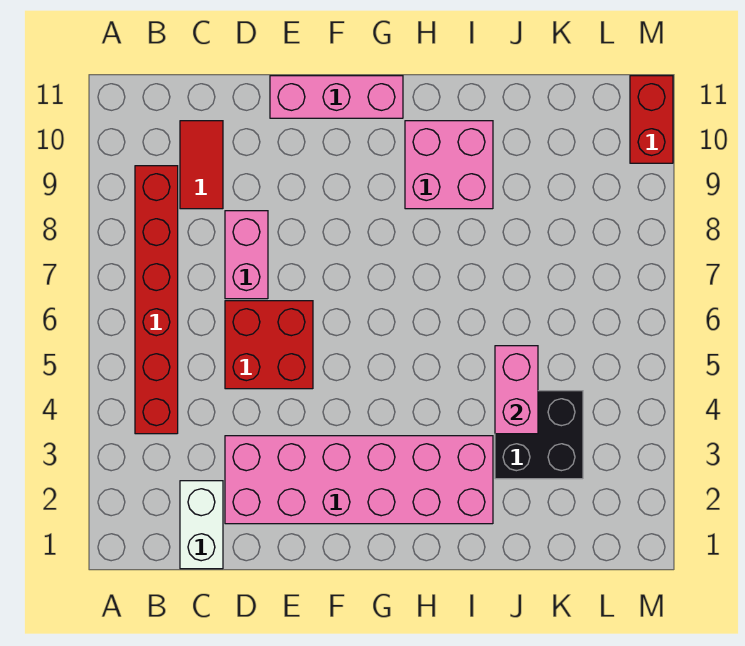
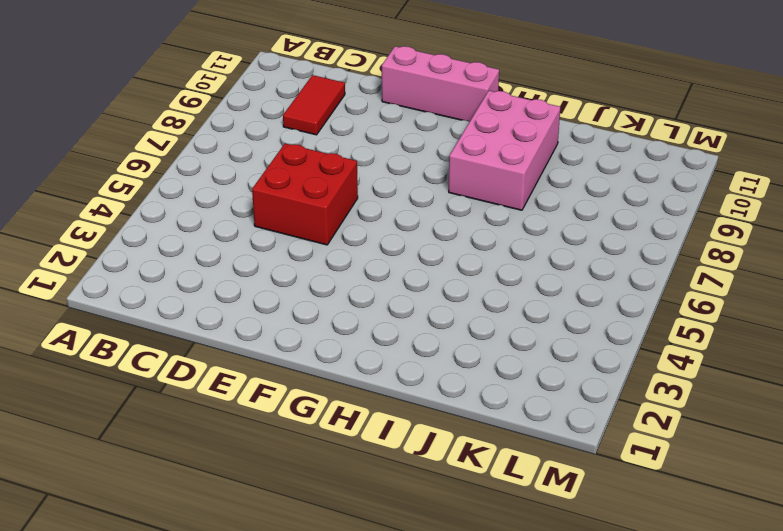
pink brick H8:I10 level 1 -> pink brick H9:I10 level 1
none -> red brick B4:B9 level 1
none -> white brick C1:C2 level 1

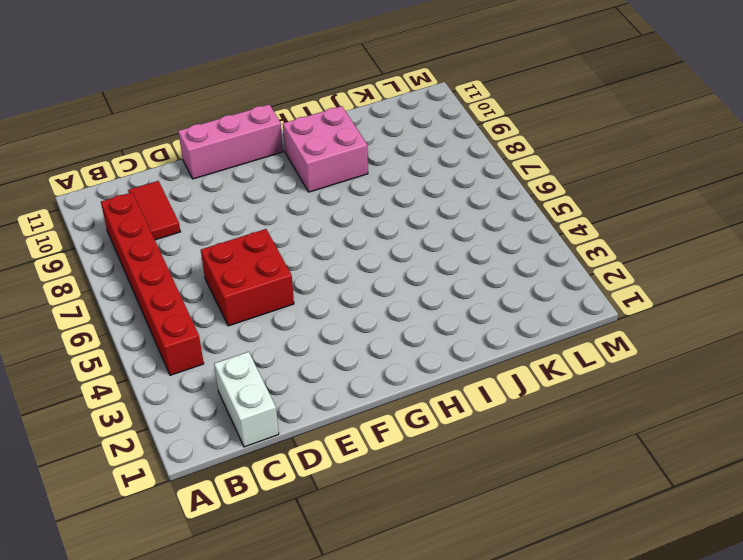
none -> pink brick D2:I3 level 1
none -> pink brick D7:D8 level 1

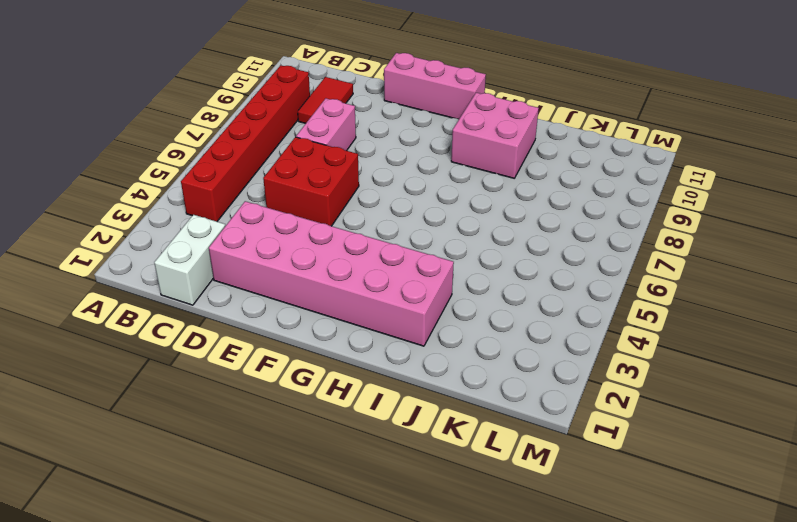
none -> black brick J3:K4 level 1
none -> red brick M10:M11 level 1

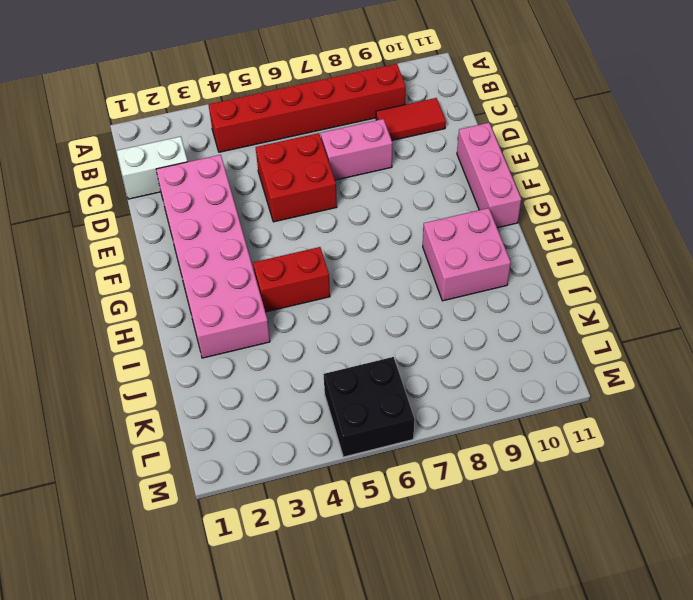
red brick H4:H5 level 1 -> red brick M10:M11 level 1
black brick L5:M6 level 1 -> black brick J3:K4 level 1
none -> pink brick J4:J5 level 2

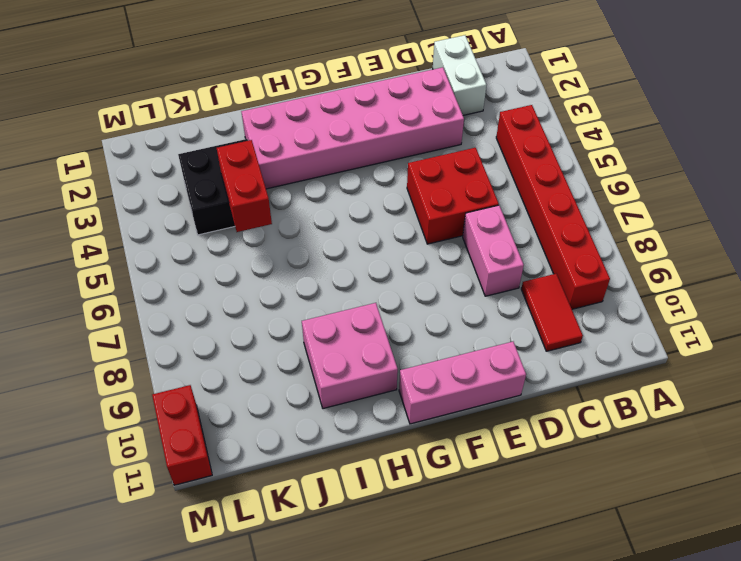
red brick J4:J5 level 2 -> pink brick J4:J5 level 2

